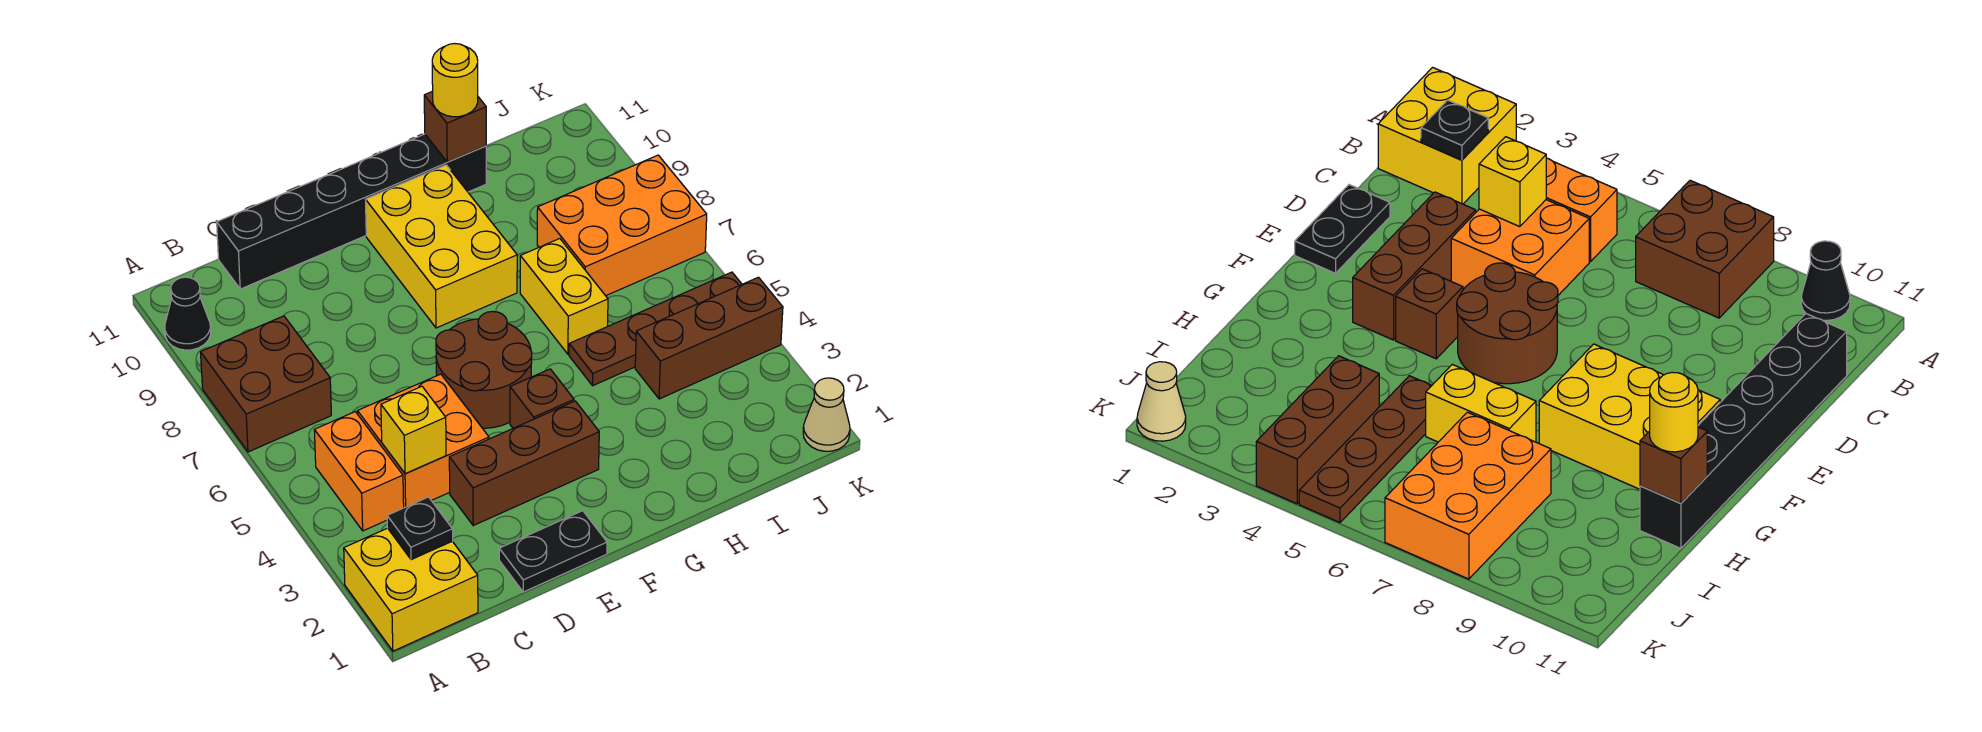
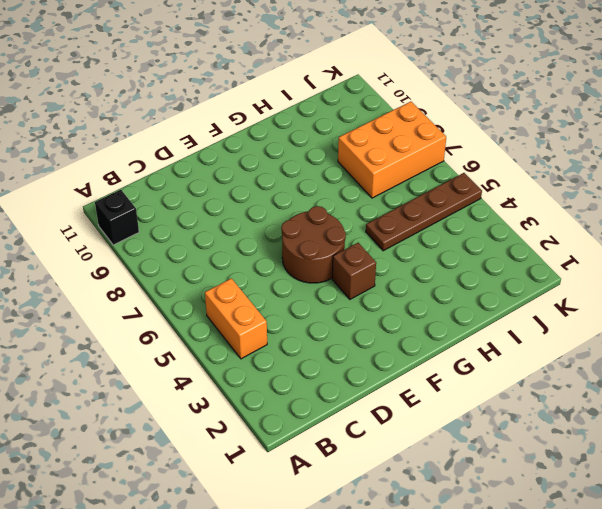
black brick A10 level 1 -> black cone A10 level 1
none -> yellow brick A1:B2 level 1
none -> brown brick A7:B8 level 1
none -> orange brick C4:D5 level 1

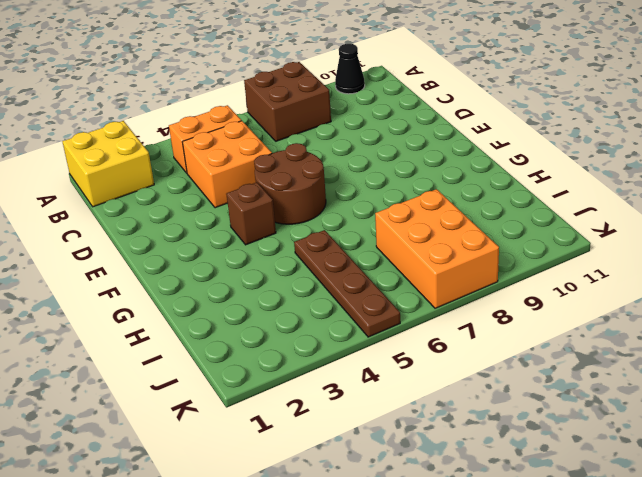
none -> black brick C11:H11 level 1
none -> black plate D1:E1 level 1
none -> brown brick D3:F3 level 1

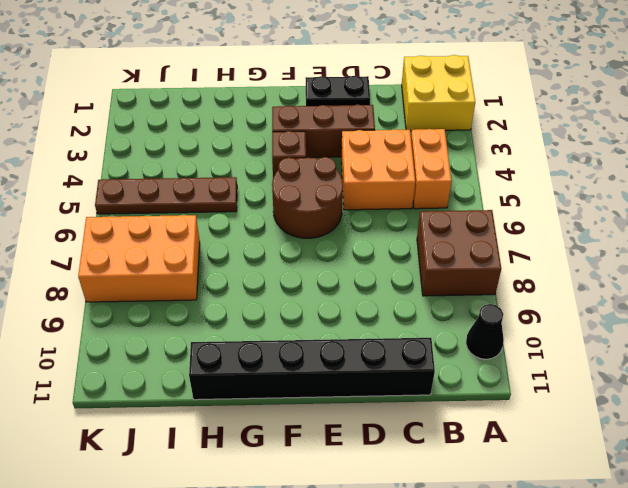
none -> yellow brick F8:G10 level 1
none -> yellow brick H6:H7 level 1
none -> brown brick I4:K4 level 1

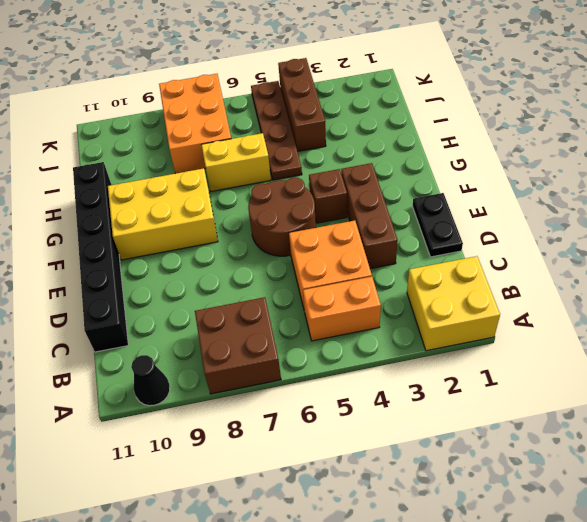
none -> tan cone K1 level 1
none -> black plate B2 level 2
none -> yellow brick C4 level 2

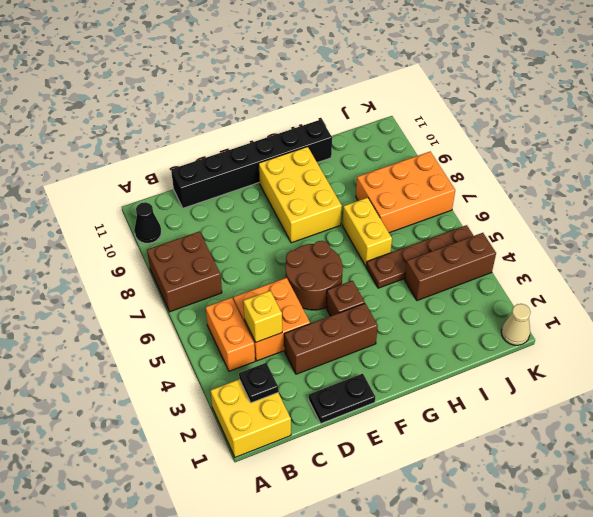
none -> brown brick H11 level 2
none -> yellow round brick H11 level 3

